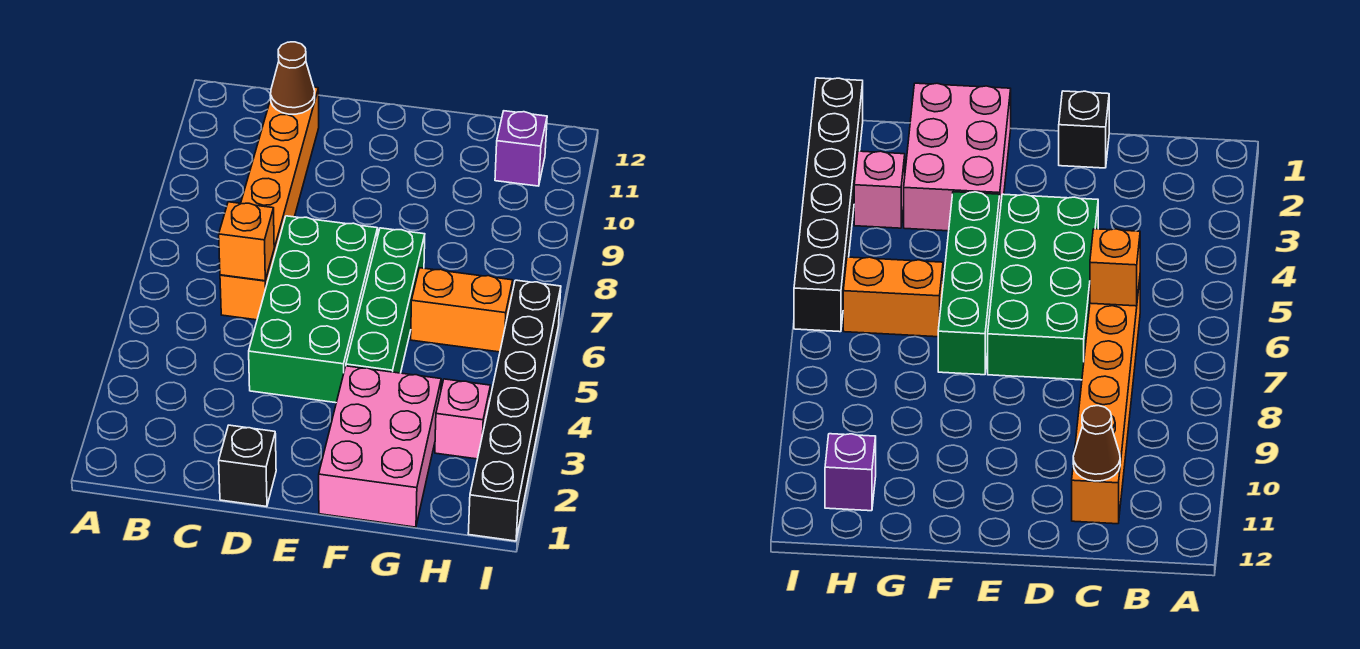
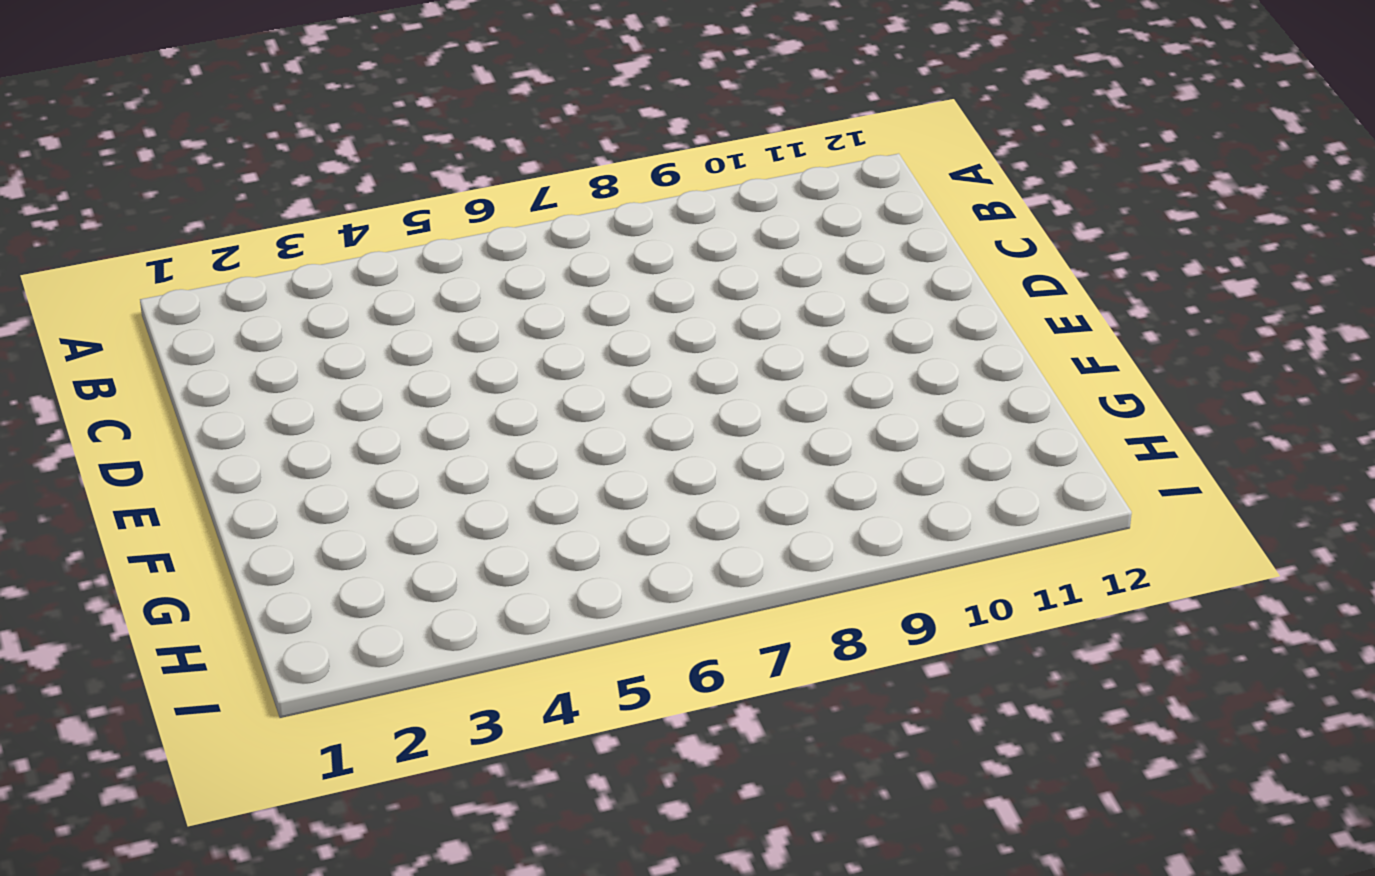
none -> orange brick C6:C11 level 1
none -> black brick D1 level 1

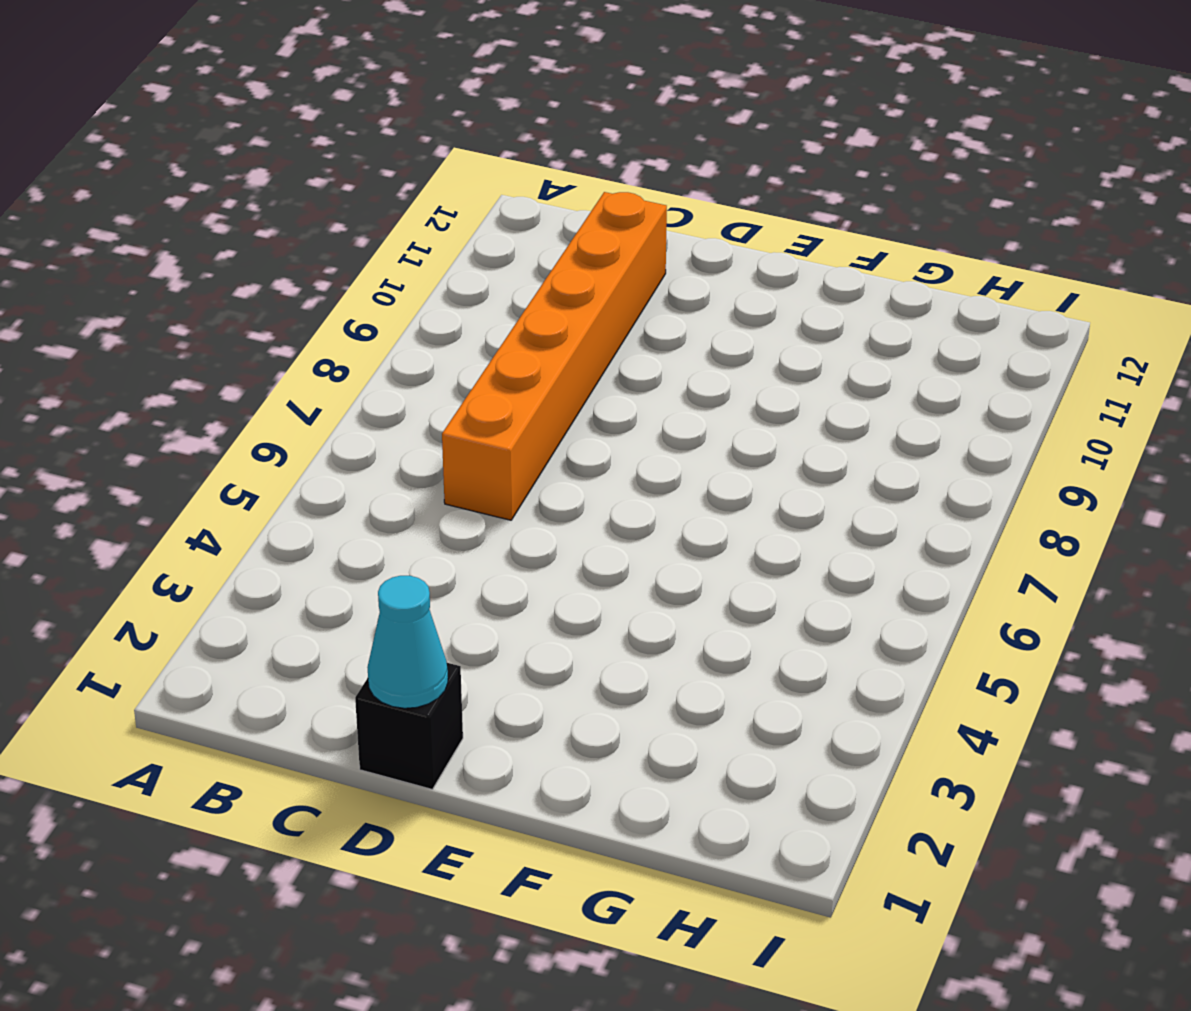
cyan cone D1 level 2 -> none
none -> green brick D4:E7 level 1
none -> pink brick F1:G3 level 1

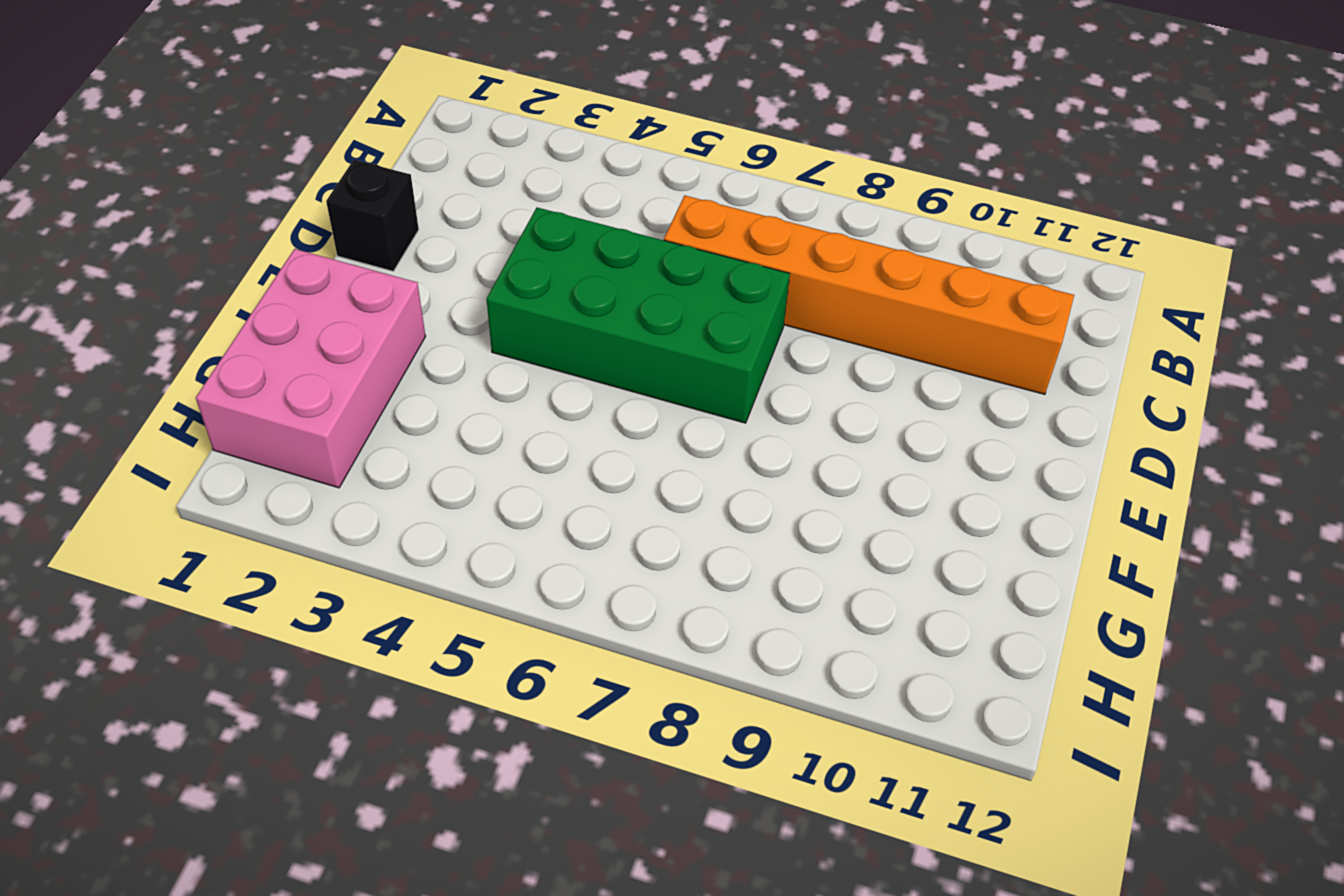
pink brick F1:H2 level 1 -> pink brick F1:G3 level 1
none -> green brick F4:F7 level 1
none -> orange brick G6:H6 level 1

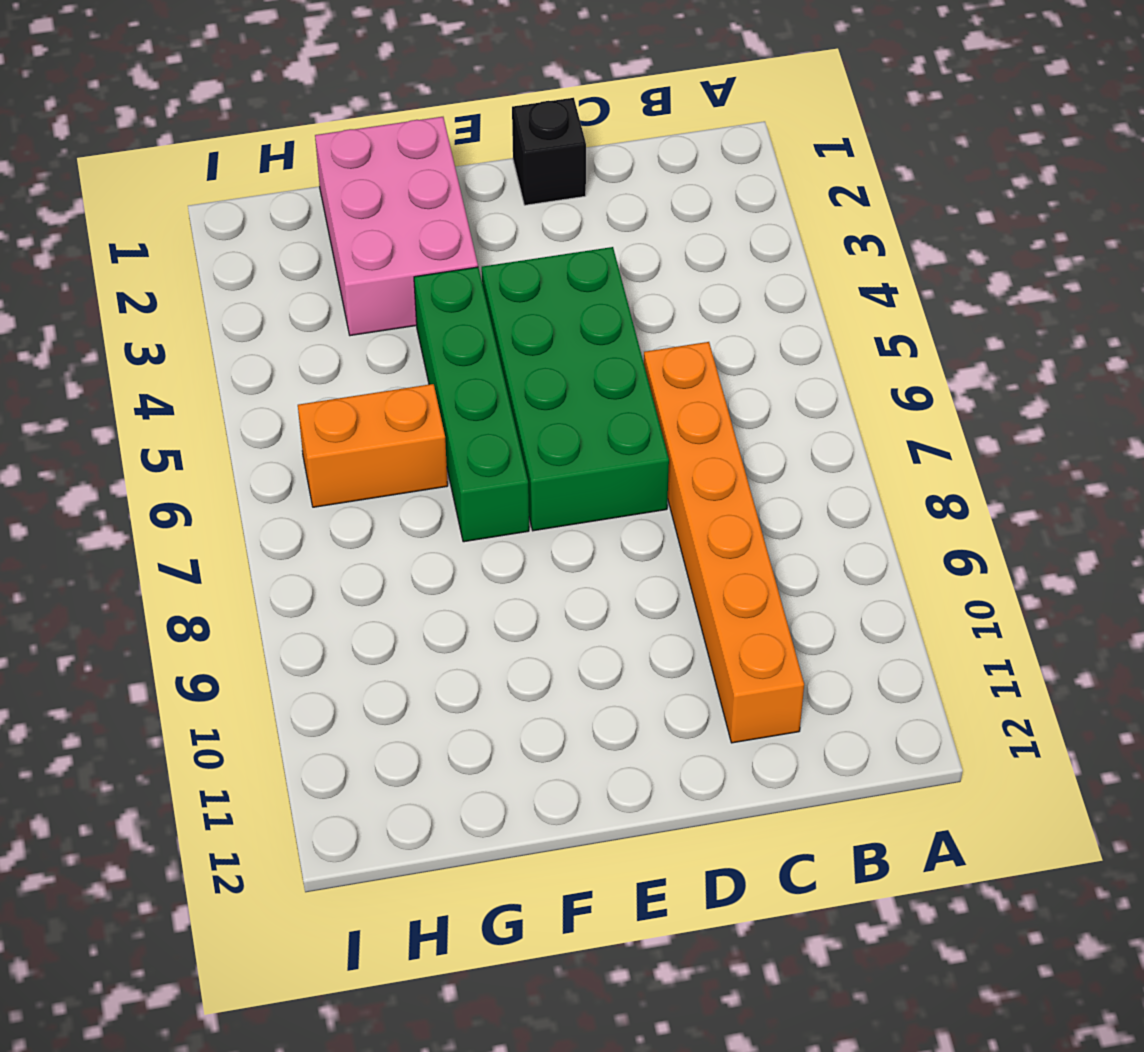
none -> pink brick H3 level 1
none -> purple brick H11 level 1

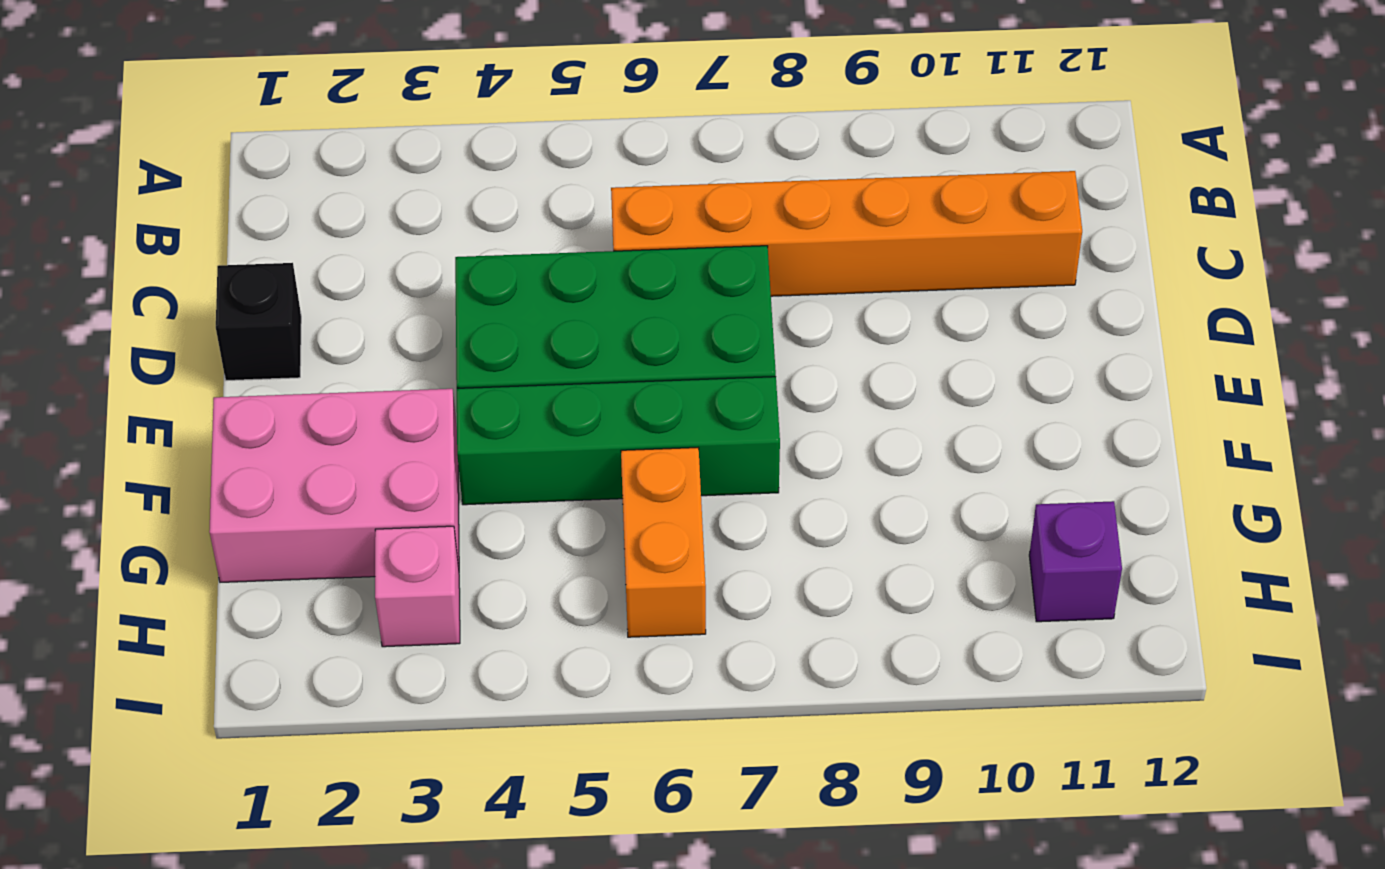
none -> black brick I1:I6 level 1
none -> orange brick C6 level 2

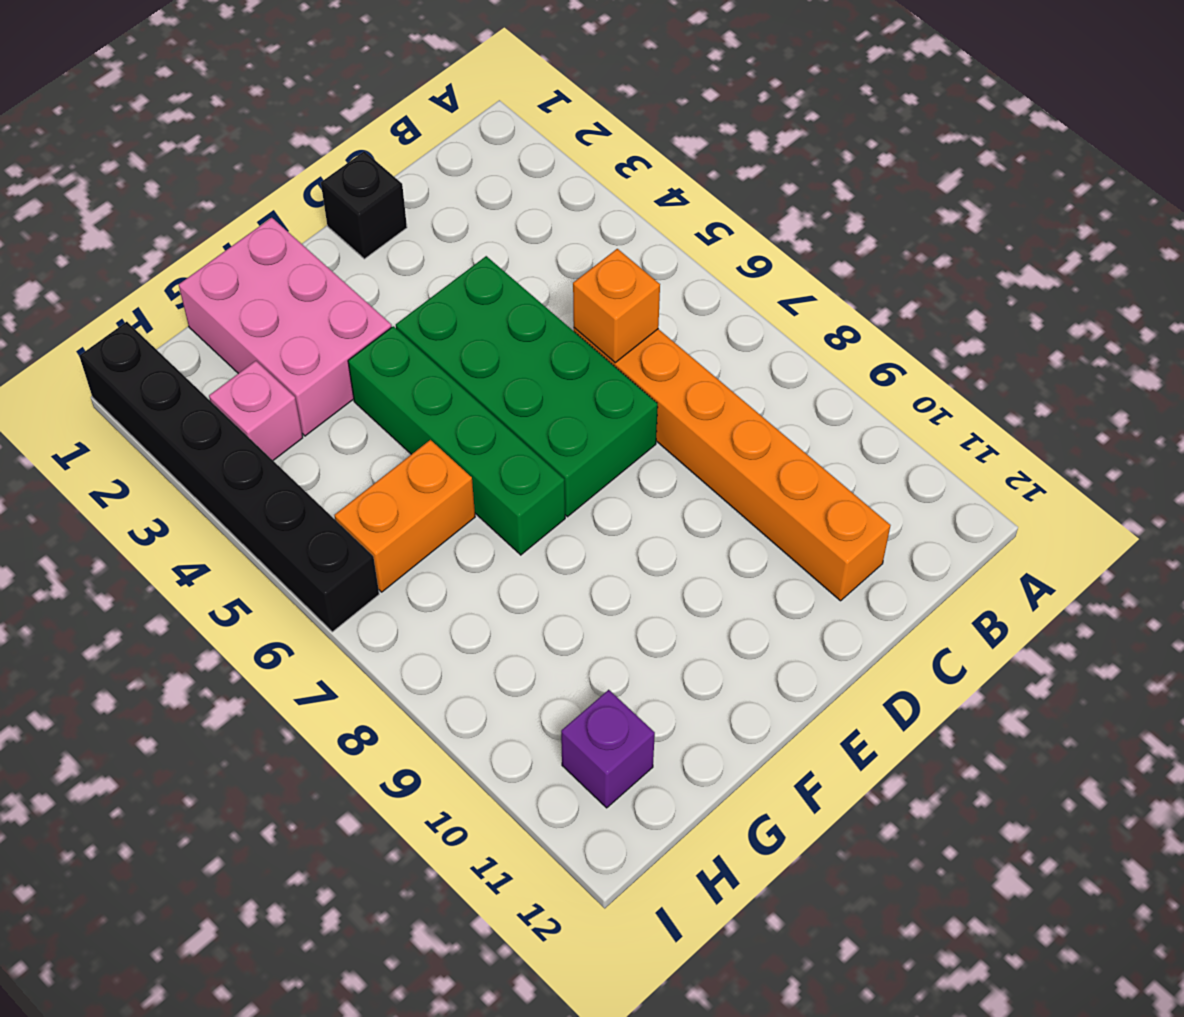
none -> brown cone C11 level 2

